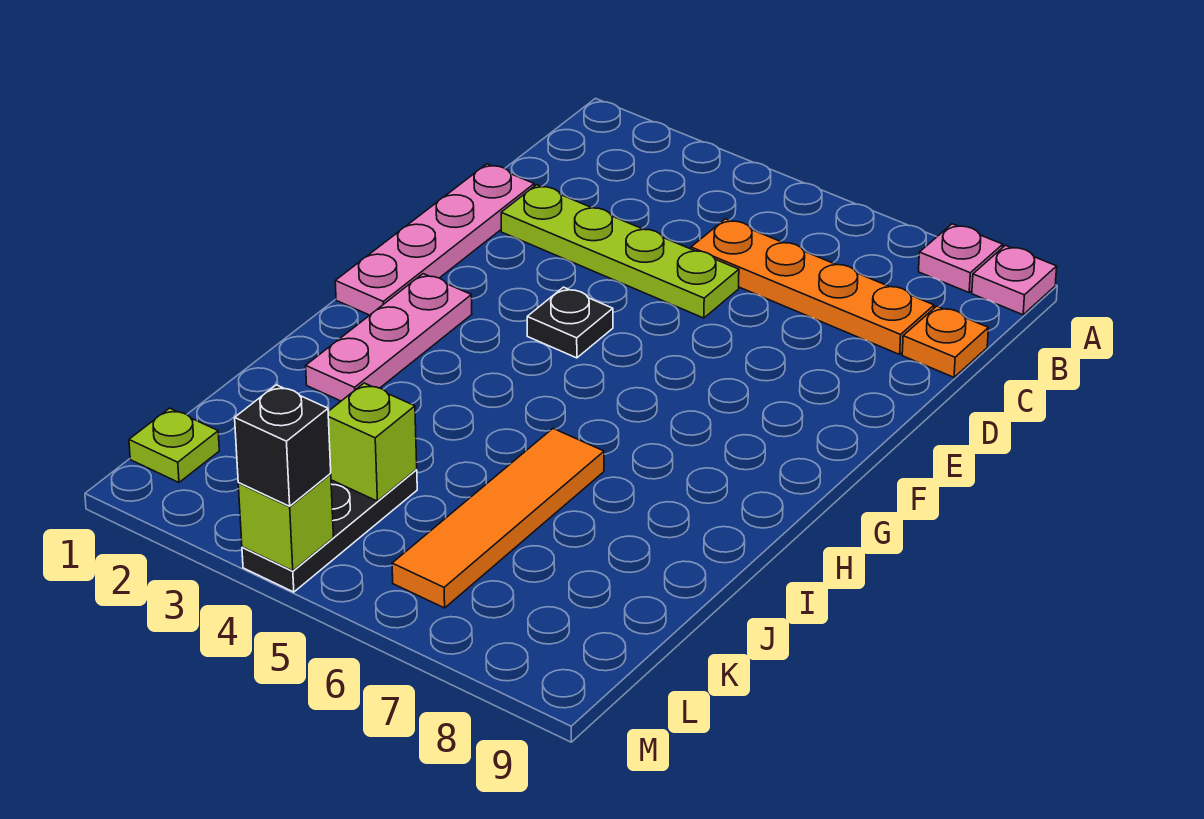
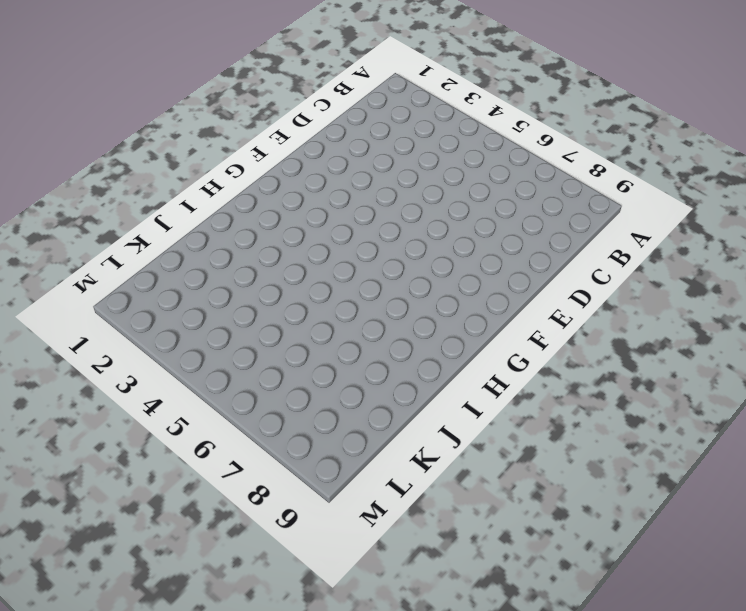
none -> pink plate A8 level 1
none -> pink plate A9 level 1
none -> orange plate C5:C8 level 1

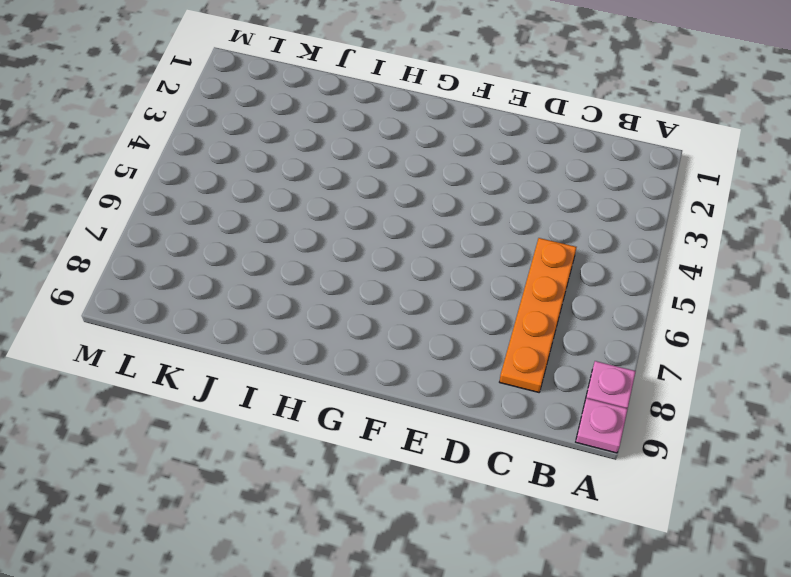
none -> orange plate C9 level 1
none -> pink plate D1:G1 level 1
none -> lime plate D2:D5 level 1

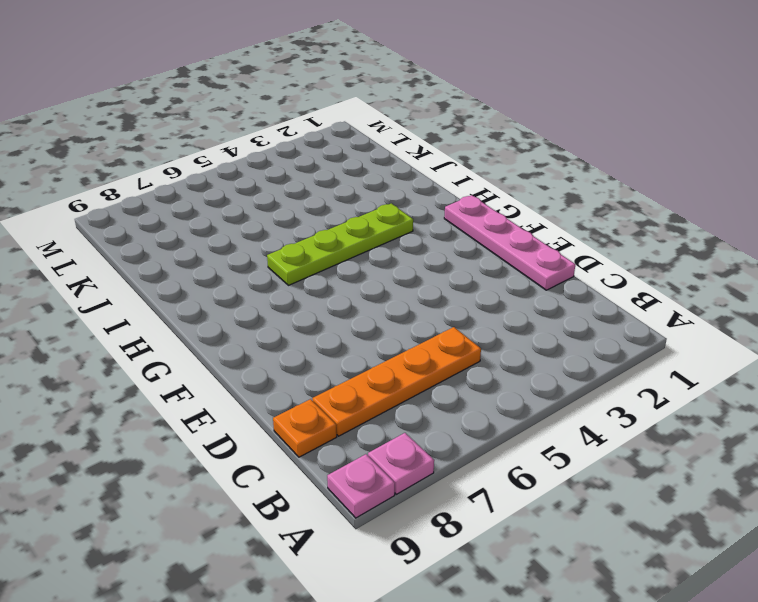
lime plate H3:H6 level 1 -> lime plate D2:D5 level 1
none -> black plate F4 level 1
none -> pink plate G2:I2 level 1
none -> orange tile I6:L6 level 1

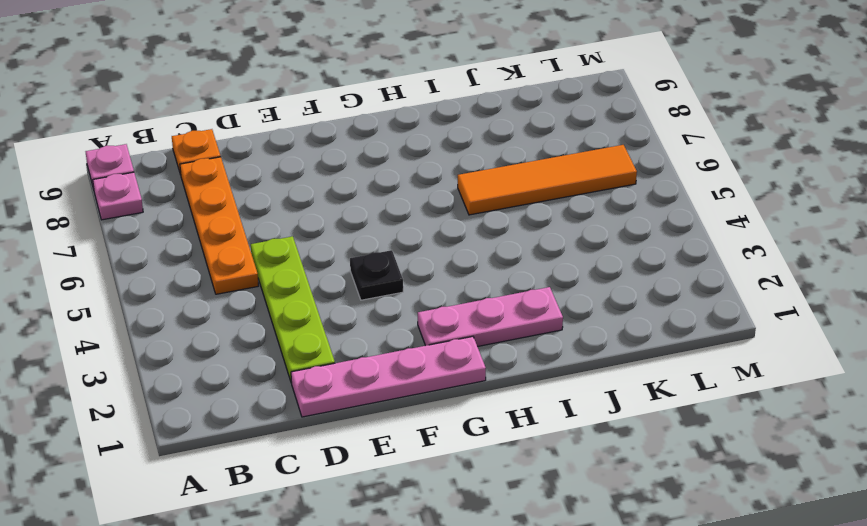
none -> black plate K4:M4 level 1
none -> lime plate L1 level 1
none -> lime brick K4 level 2

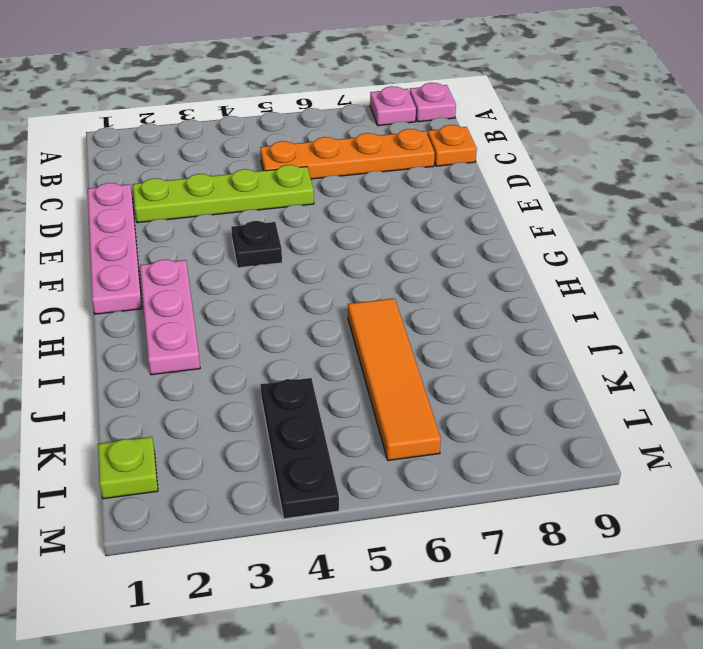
none -> lime brick K4 level 2
none -> lime brick M4 level 2
none -> black brick M4 level 3

